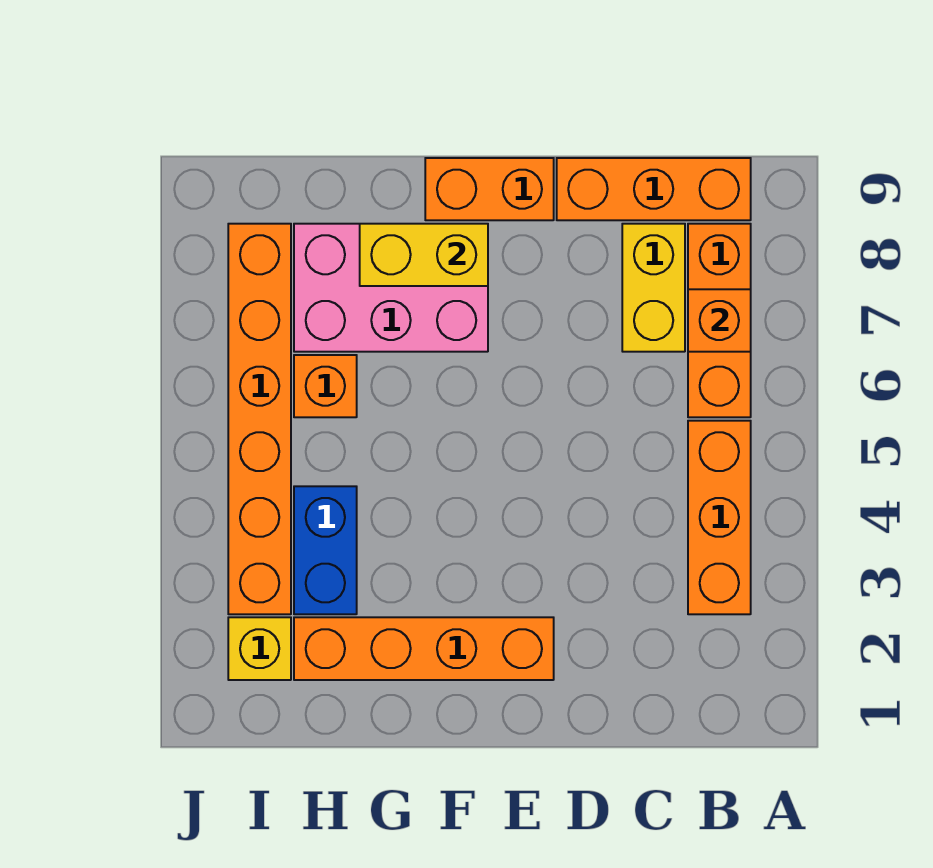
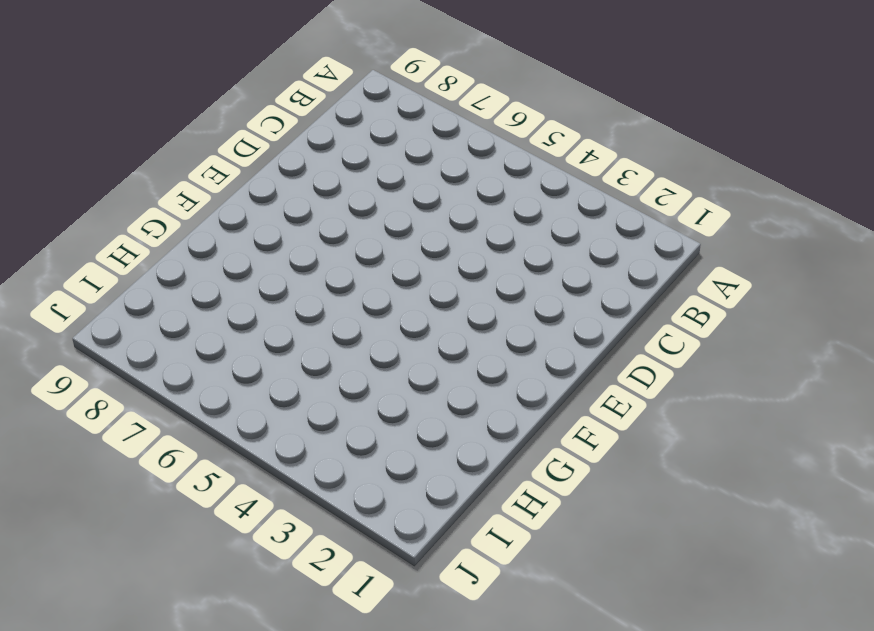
none -> orange brick B3:B5 level 1
none -> orange brick B6:B8 level 1
none -> orange brick B9:D9 level 1

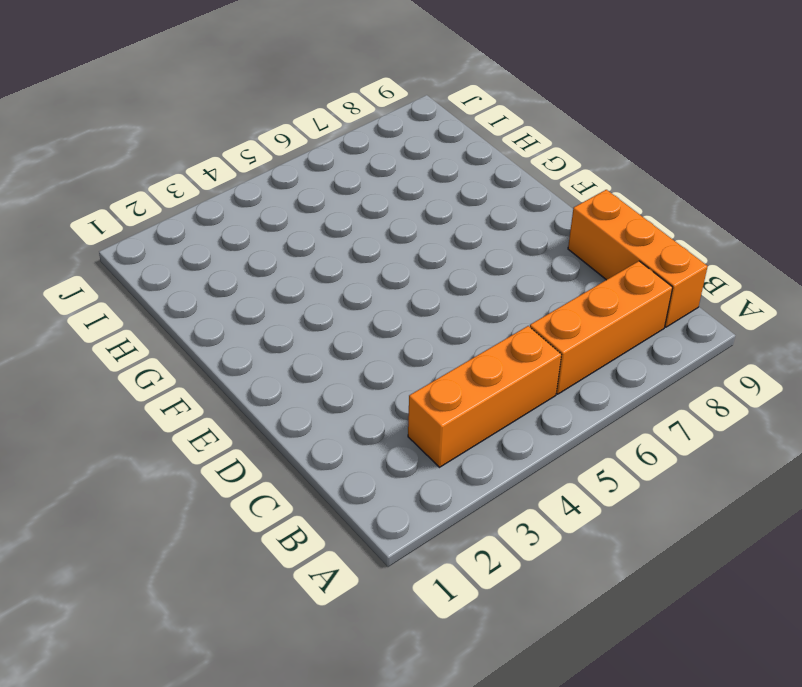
none -> yellow brick C7:C8 level 1
none -> orange brick E2:H2 level 1
none -> orange brick E9:F9 level 1

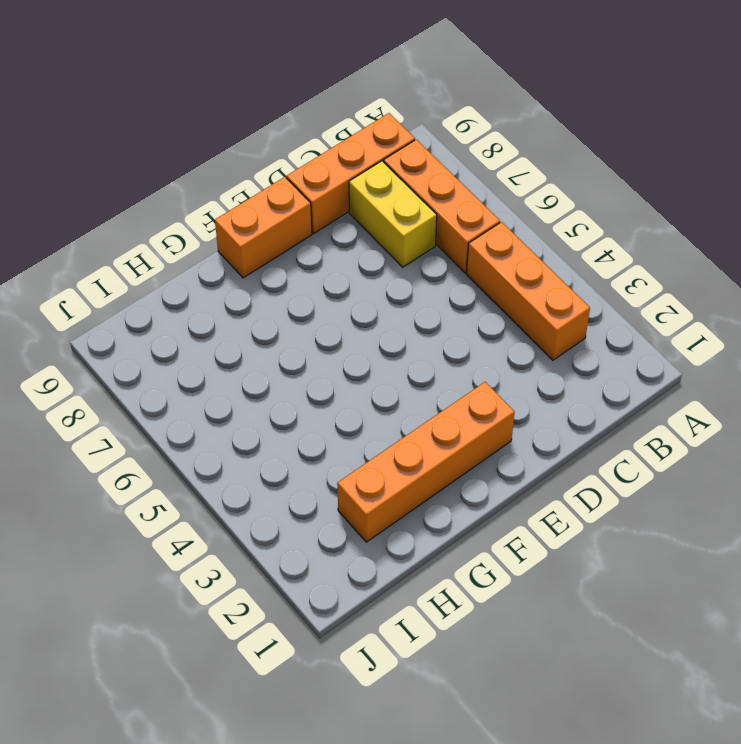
none -> pink brick F7:H8 level 1
none -> blue brick H3:H4 level 1
none -> orange brick H6 level 1

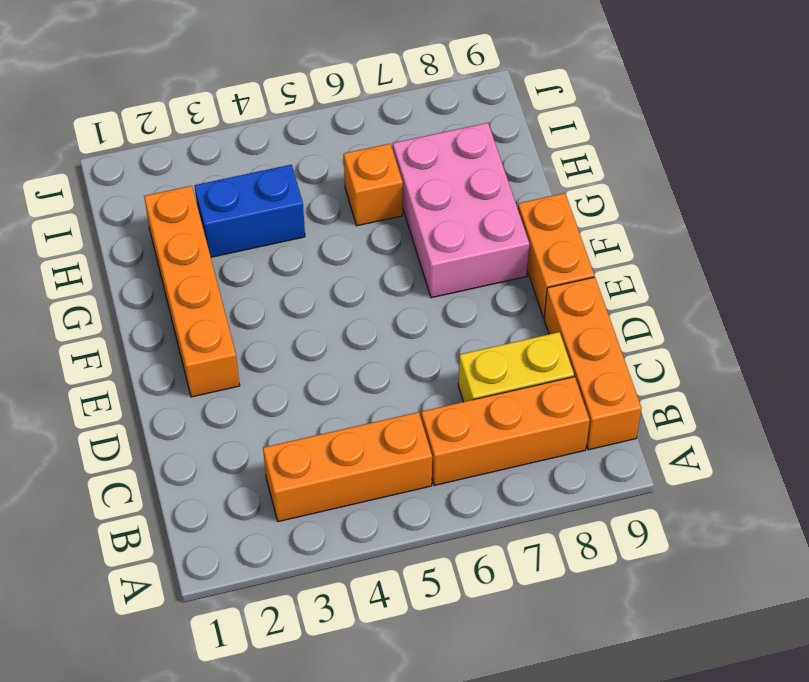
none -> yellow brick I2 level 1
none -> orange brick I3:I8 level 1
none -> orange brick B7 level 2

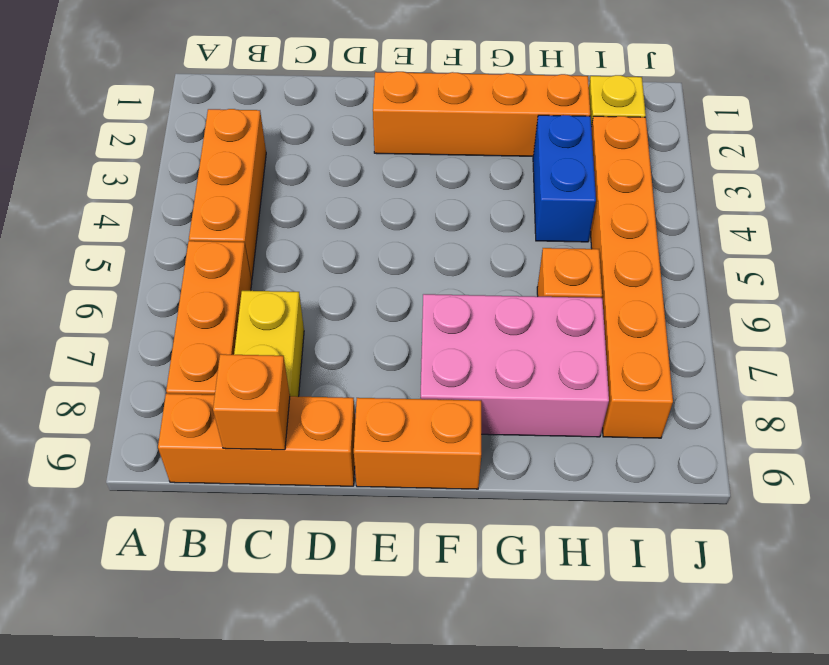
orange brick C9 level 2 -> orange brick B7 level 2
none -> yellow brick F8:G8 level 2

